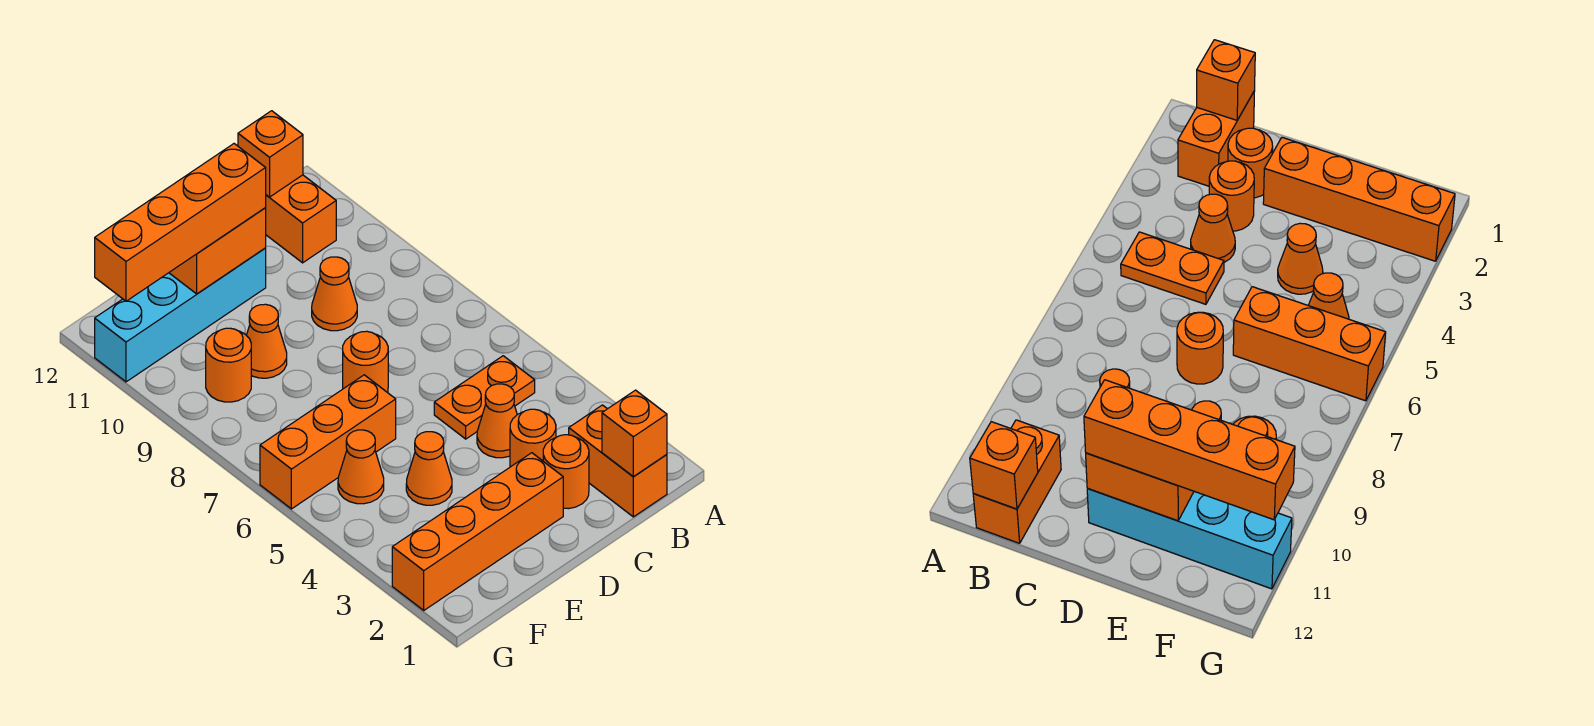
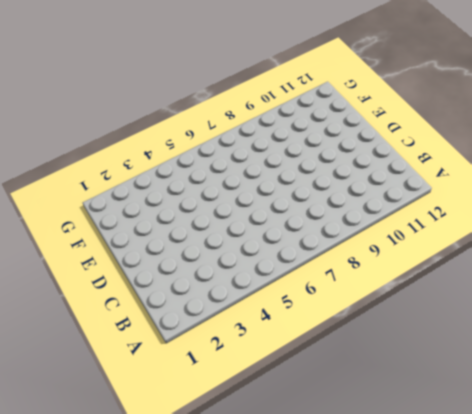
none -> orange brick B1:B2 level 1
none -> orange plate B5:C5 level 1
none -> orange brick B11:B12 level 1

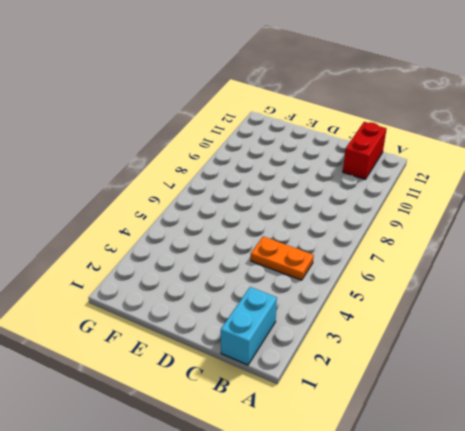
cyan brick B1:B2 level 1 -> orange brick B1:B2 level 1
red brick B11:B12 level 1 -> orange brick B11:B12 level 1
none -> orange round brick C2 level 1
none -> orange round brick C3 level 1
none -> orange cone C4 level 1

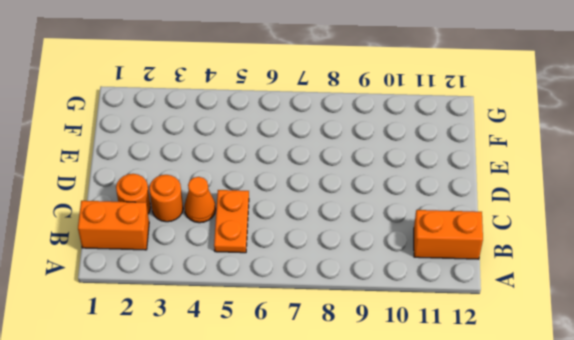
none -> orange cone C9 level 1
none -> orange brick D2:G2 level 1
none -> orange round brick D7 level 1

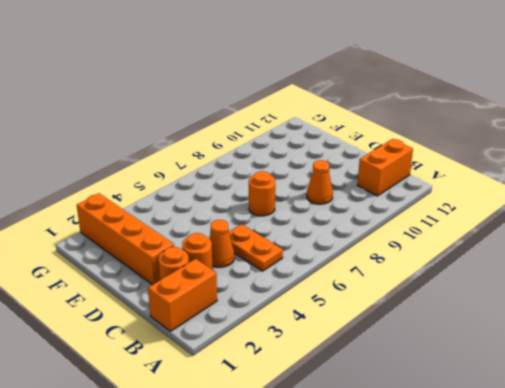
none -> cyan brick D11:G11 level 1
none -> orange cone E4 level 1
none -> orange brick E6:G6 level 1

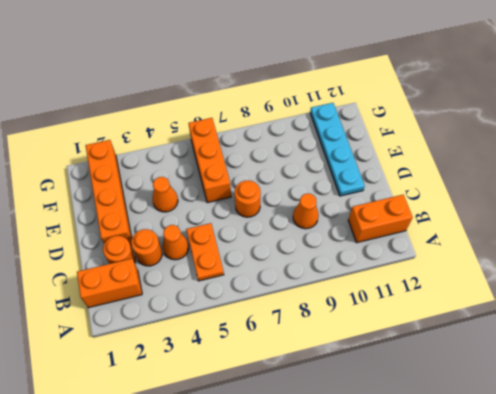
cyan plate D11:G11 level 1 -> cyan brick D11:G11 level 1
none -> orange cone E9 level 1
none -> orange cone F5 level 1
none -> orange round brick F9 level 1

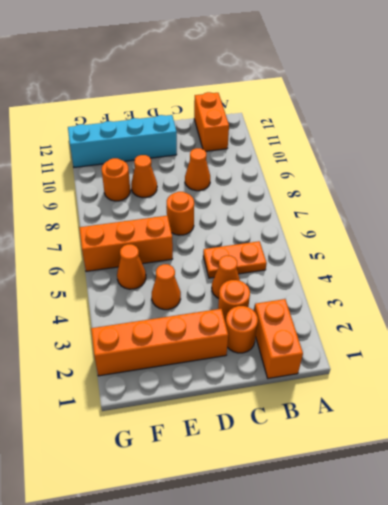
none -> orange brick B1 level 2
none -> orange brick B12 level 2
none -> orange brick D11:E11 level 2

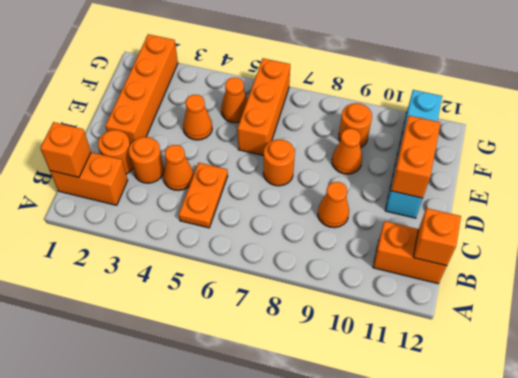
none -> orange brick D11:G11 level 3

